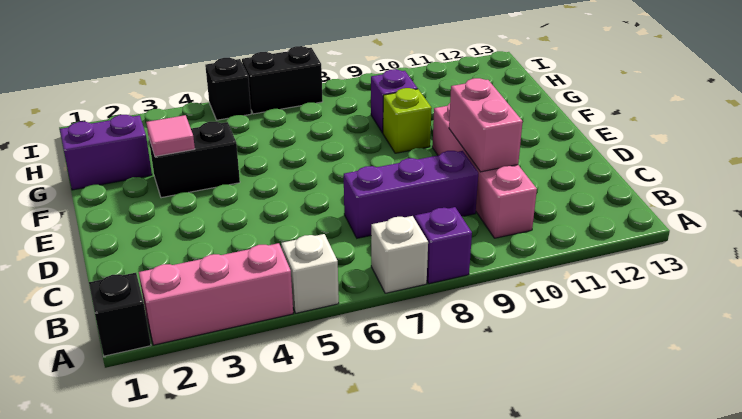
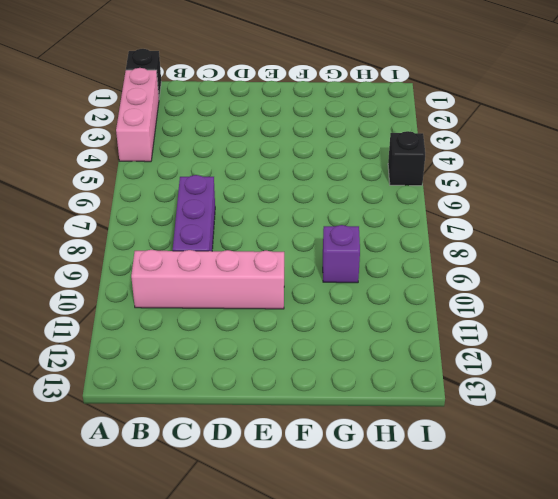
none -> white brick A5 level 1
none -> white brick A7 level 1
none -> purple brick A8 level 1

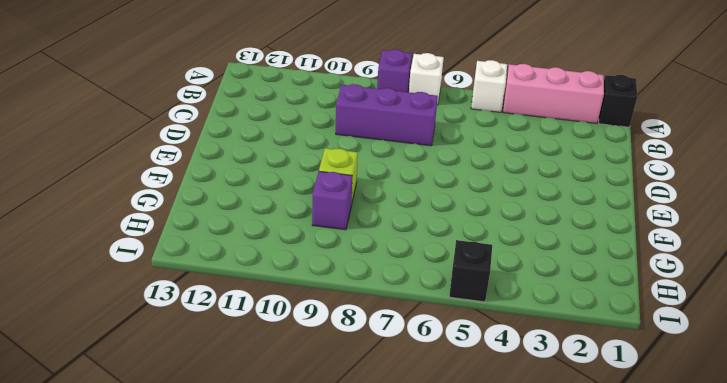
none -> pink brick B10:E10 level 1
none -> black brick F3:F4 level 1
none -> purple brick G1:G2 level 1

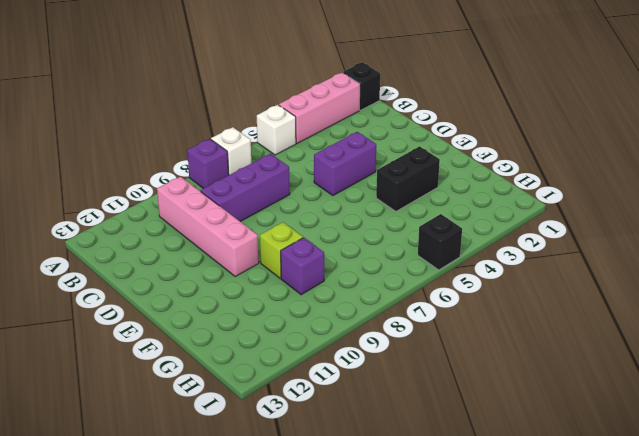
purple brick D4:D5 level 1 -> purple brick G1:G2 level 1
none -> black brick I6:I7 level 1
none -> pink brick C10:D10 level 2
none -> pink tile F3 level 2

